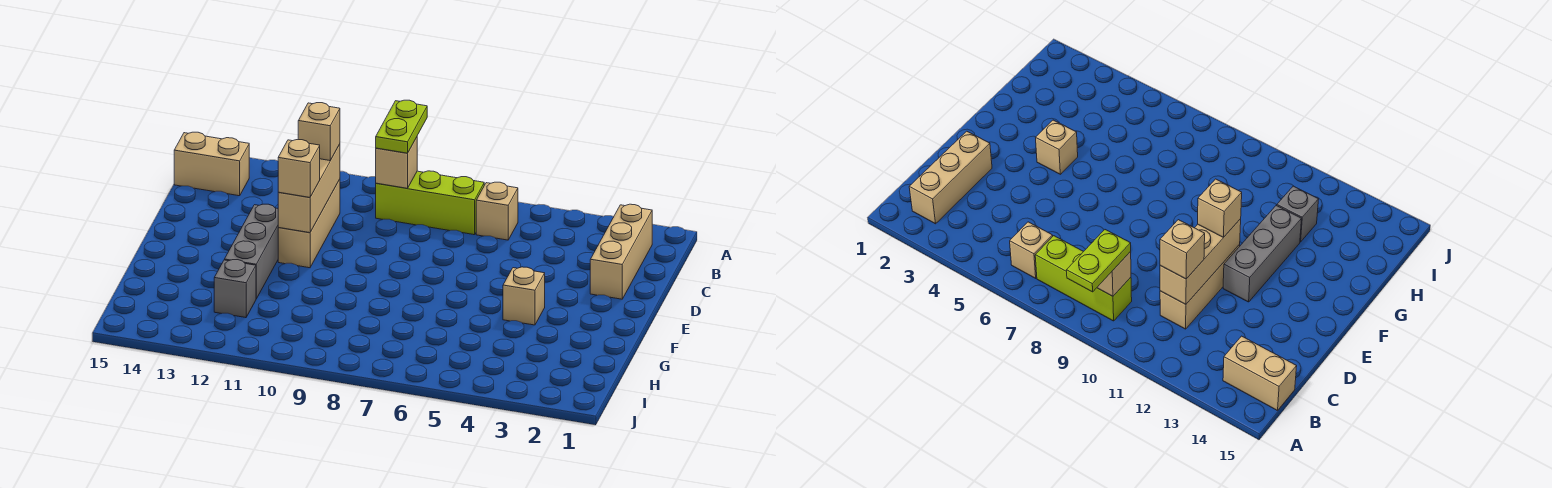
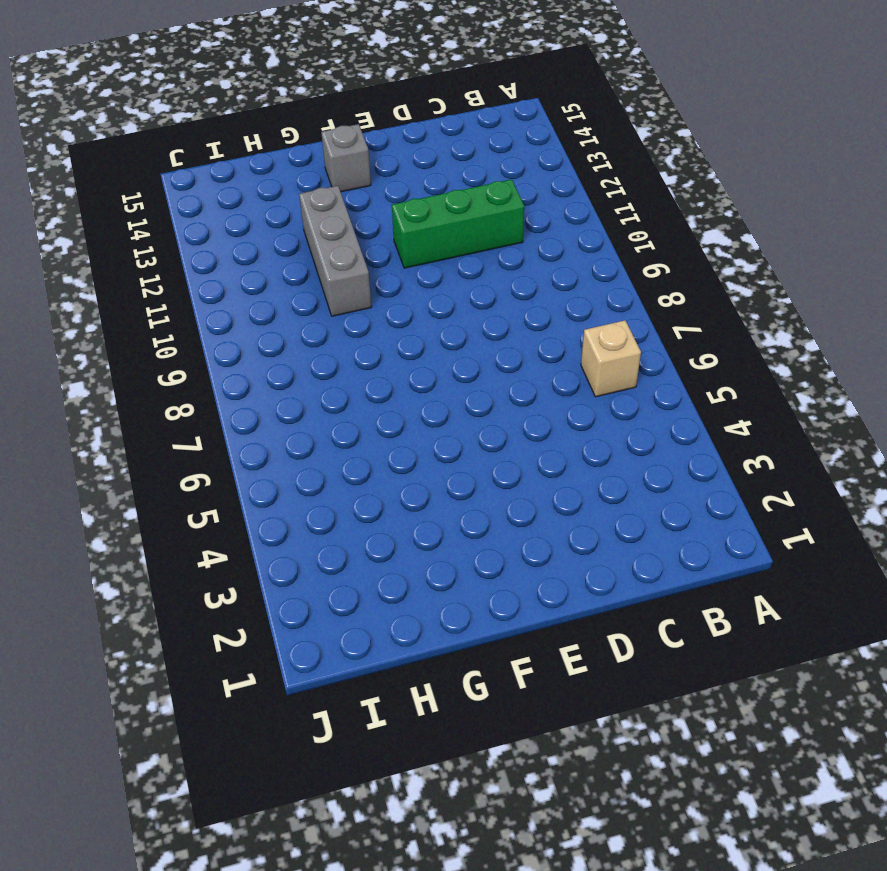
green brick C11:E11 level 1 -> tan brick C11:E11 level 1
grey brick F14 level 1 -> grey brick H12 level 1
grey brick G10:G12 level 1 -> grey brick E12:G12 level 1
none -> tan brick B2:D2 level 1
none -> lime brick B7:B9 level 1
none -> tan brick B14:B15 level 1

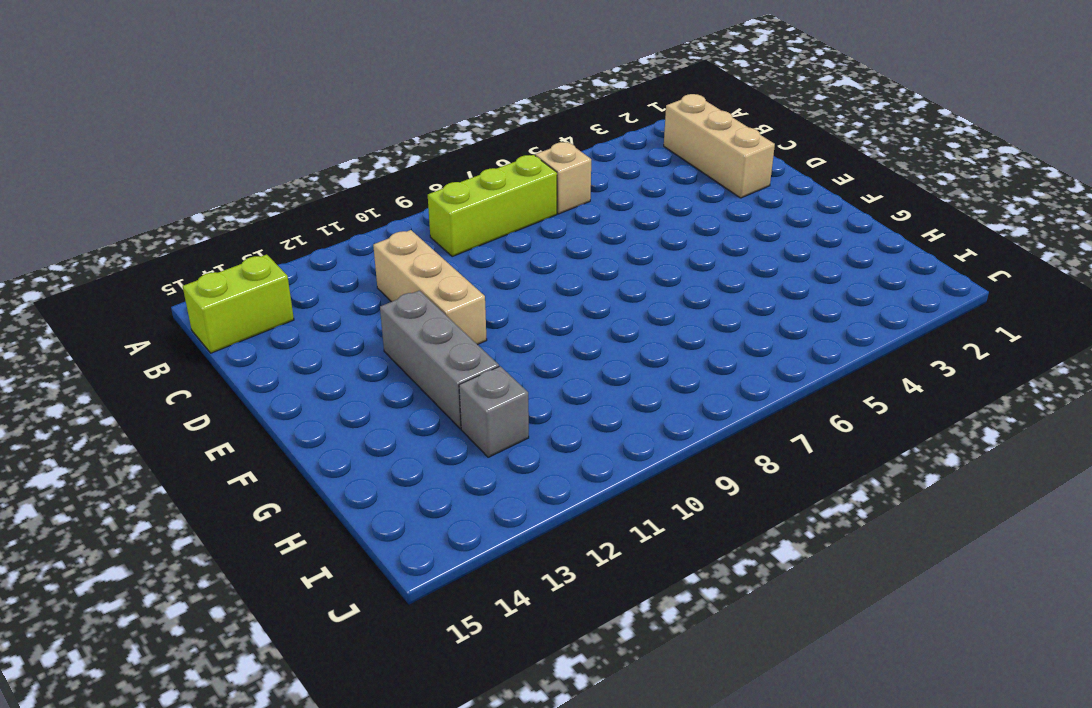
lime brick B14:B15 level 1 -> tan brick B14:B15 level 1
none -> tan brick F4 level 1
none -> tan brick B9 level 2
none -> tan brick C11:E11 level 2

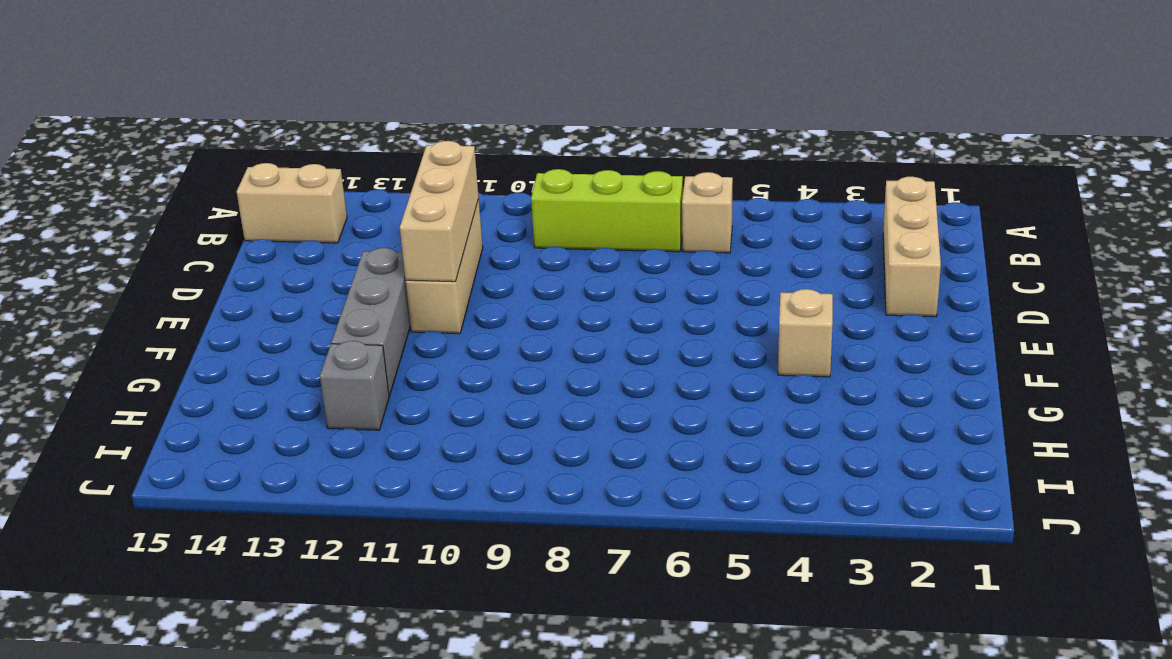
none -> tan brick B9 level 2
none -> lime plate A9:B9 level 3
none -> tan brick C11 level 3

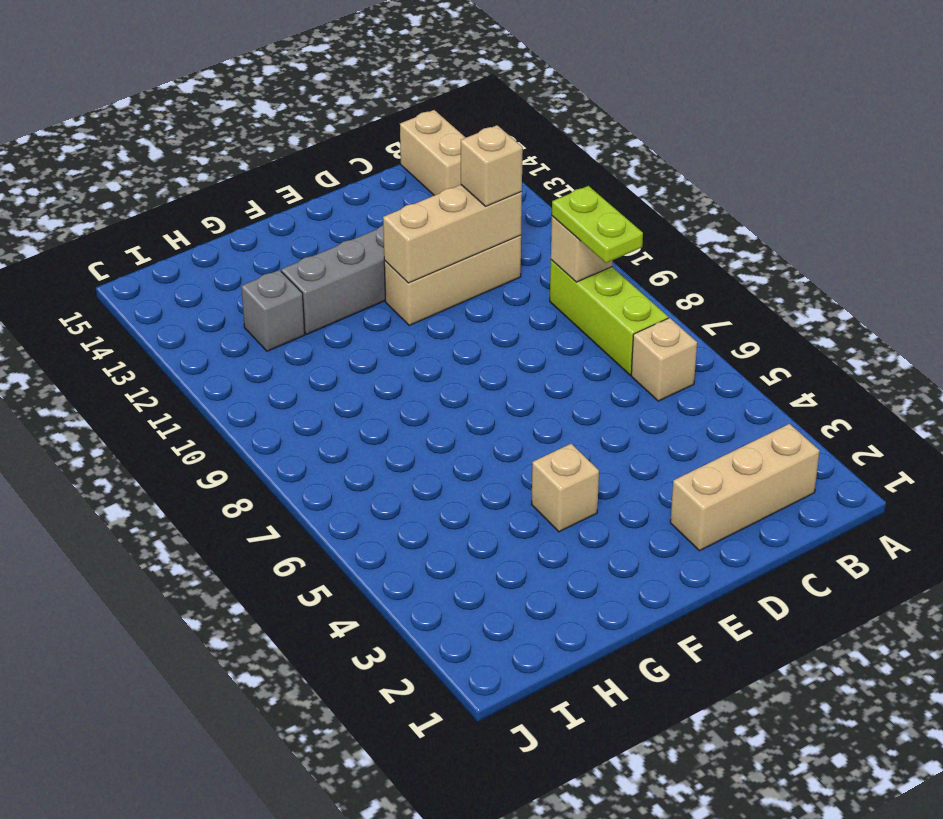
lime plate B8:B9 level 3 -> lime plate A9:B9 level 3
none -> tan brick E11 level 3

